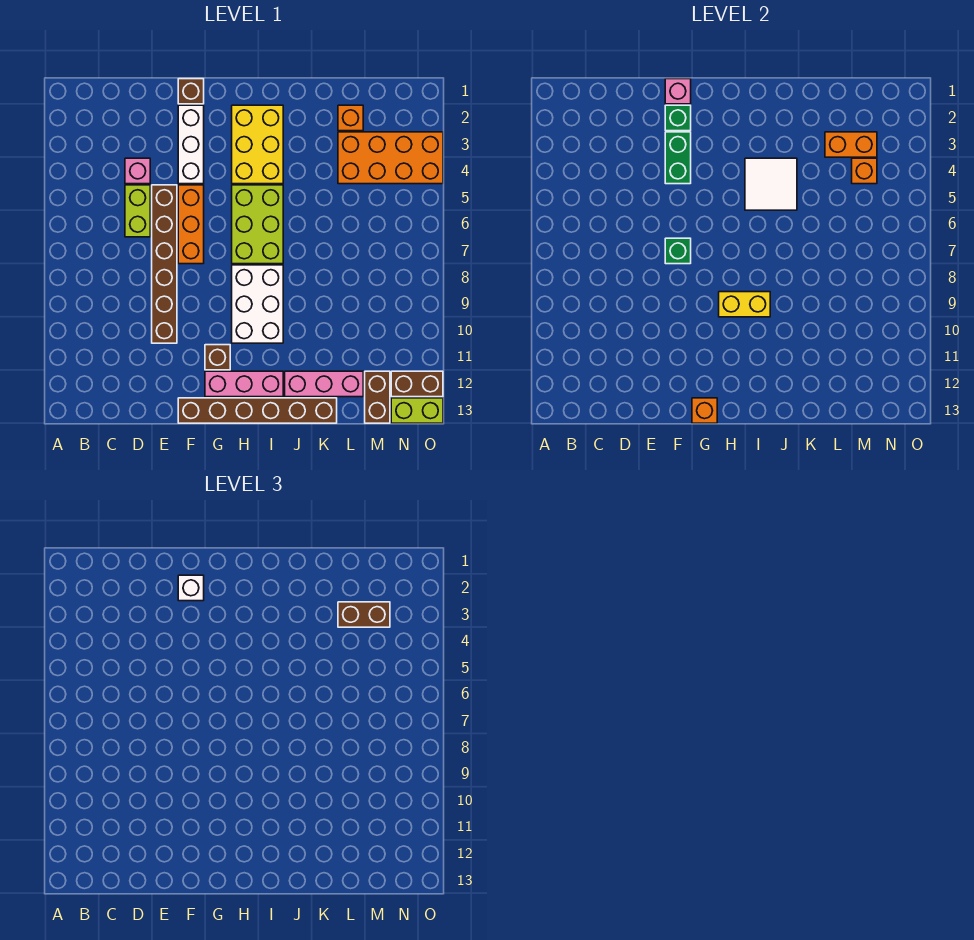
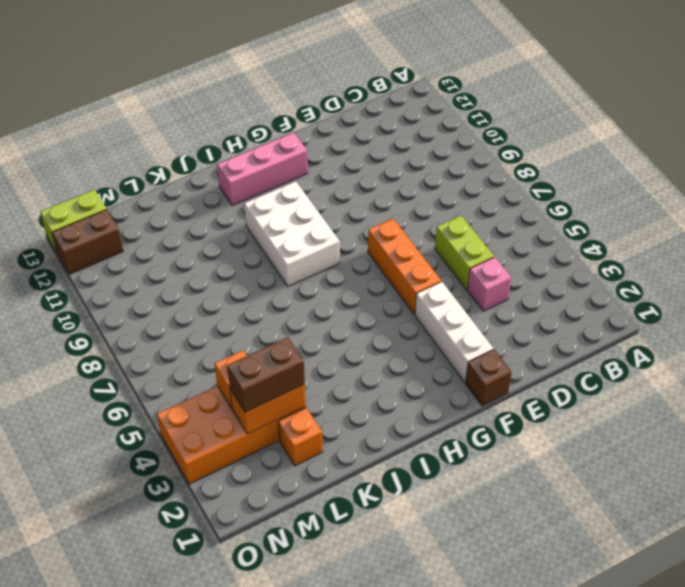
none -> brown brick E5:E10 level 1
none -> brown brick F13:K13 level 1
none -> brown brick G11 level 1

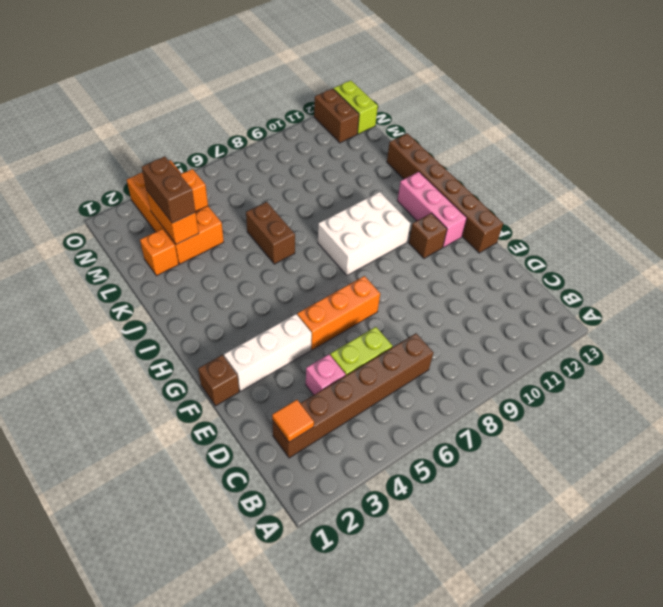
brown brick C2:C7 level 1 -> brown brick E5:E10 level 1
orange tile C2 level 2 -> none
brown brick J6:K6 level 1 -> brown brick M12:M13 level 1
none -> yellow brick H2:I4 level 1
none -> lime brick H5:I7 level 1
none -> pink brick J12:L12 level 1

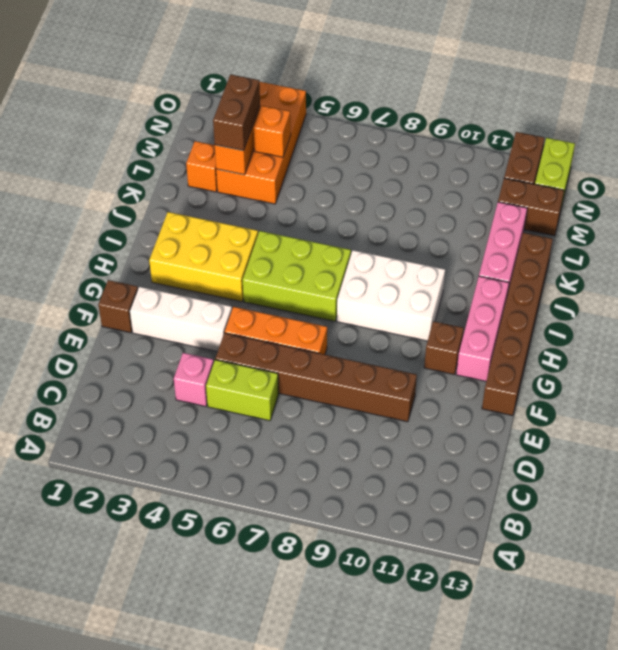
none -> pink brick F1 level 2
none -> green brick F2 level 2
none -> green brick F3:F4 level 2

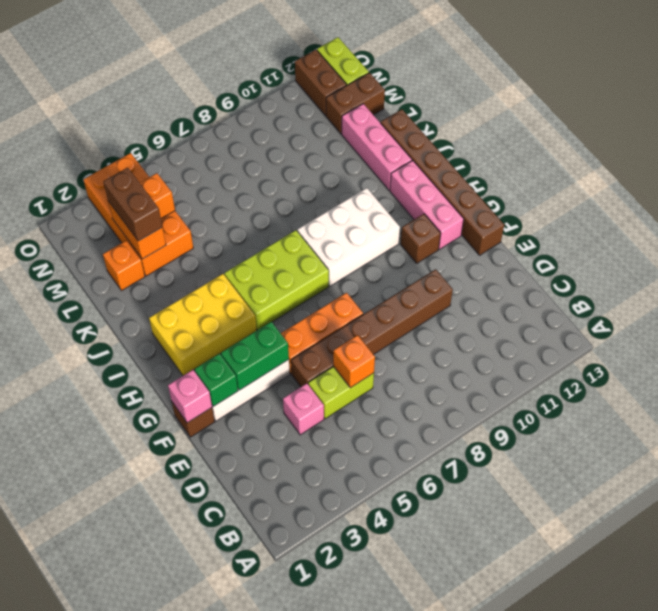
orange brick D6 level 2 -> orange brick G13 level 2
none -> green brick F7 level 2
none -> yellow brick H9:I9 level 2
none -> white tile I4:J5 level 2

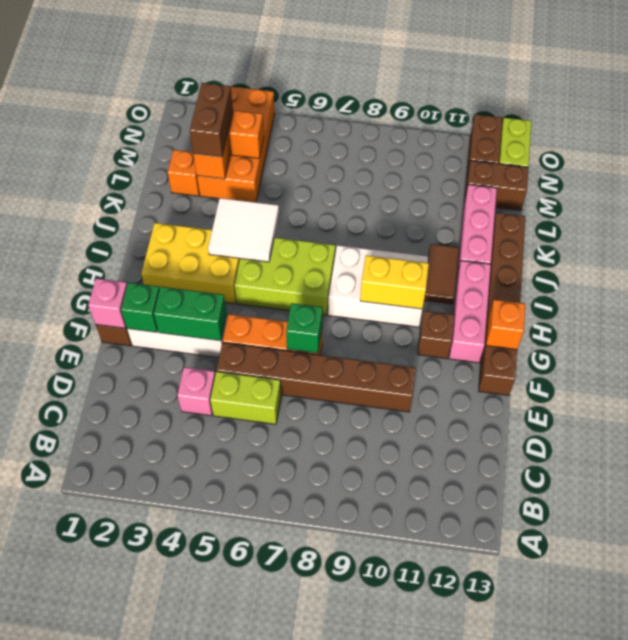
yellow brick H9:H10 level 2 -> yellow brick H9:I9 level 2
brown tile I11:J11 level 1 -> none
none -> white brick F2 level 3

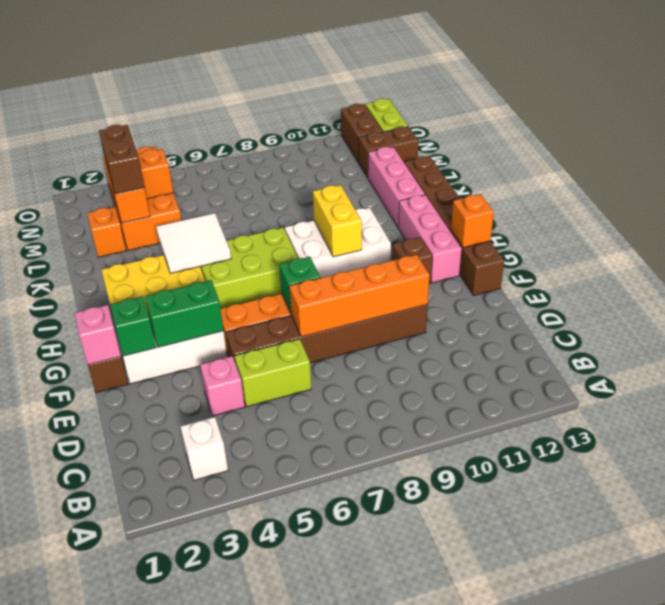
white brick B3 level 1 -> white brick F2 level 3
orange brick E7:E10 level 2 -> none

